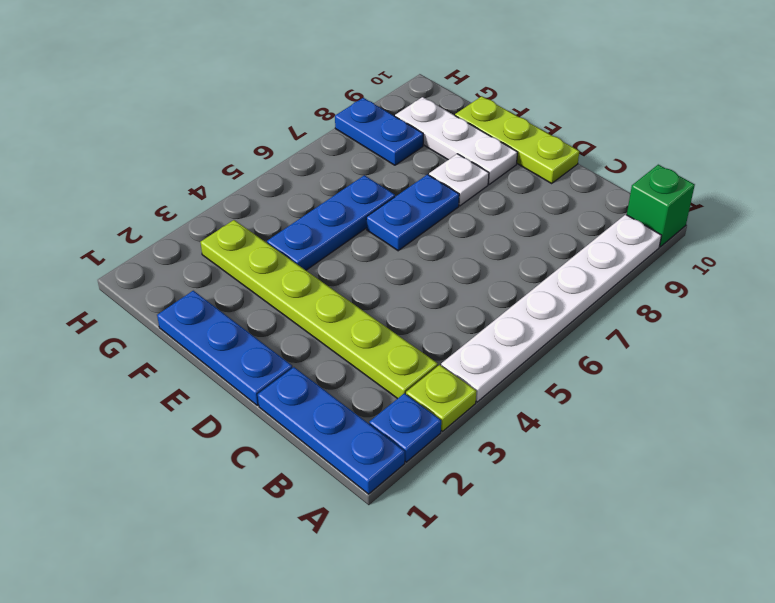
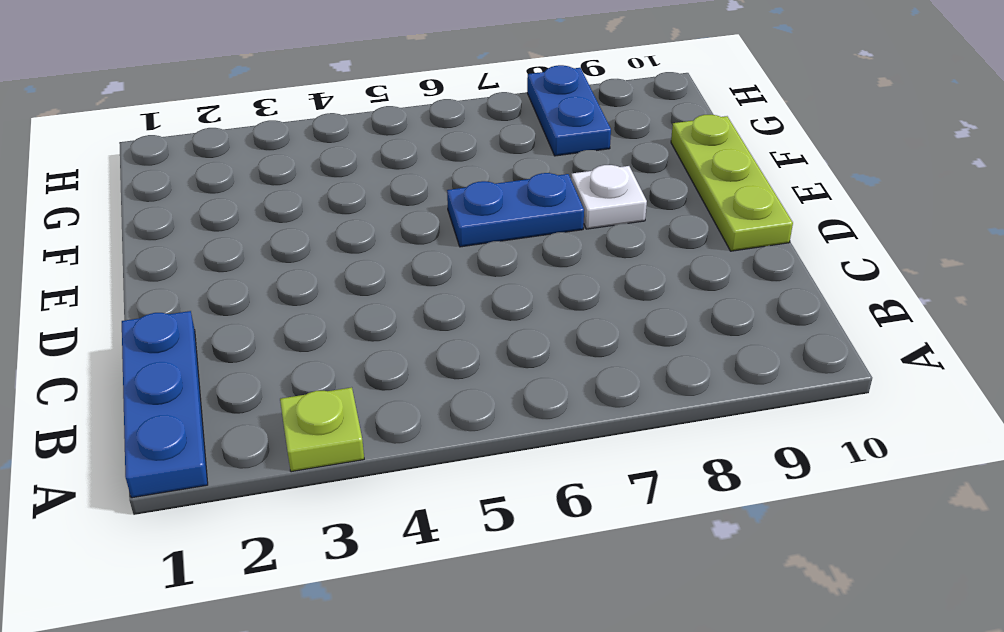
none -> blue plate A2 level 1
none -> white plate A4:A9 level 1
none -> green brick A10 level 1

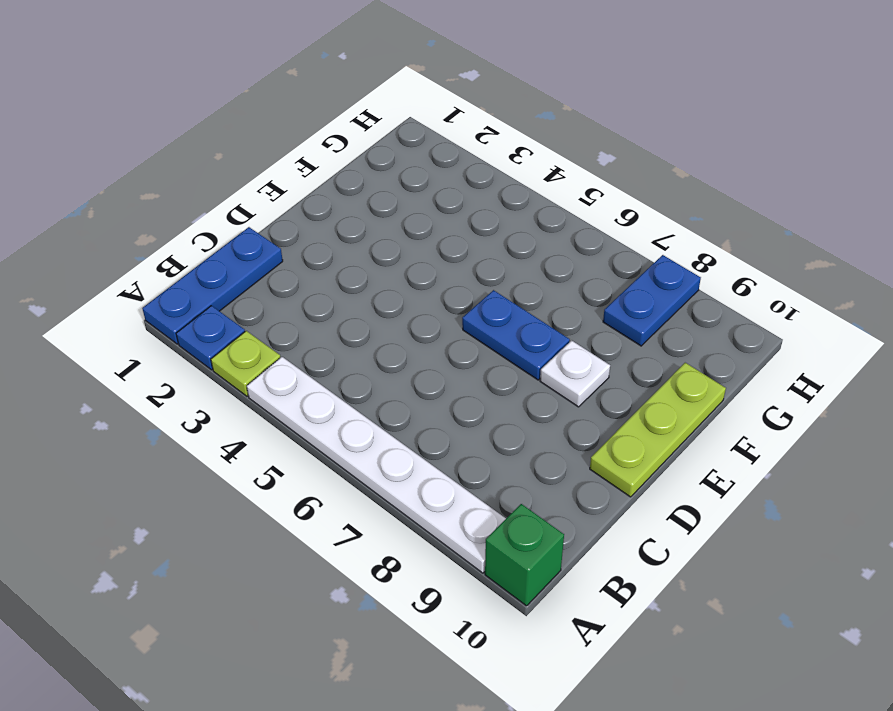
none -> lime plate B3:G3 level 1
none -> blue plate D1:F1 level 1
none -> white plate E9:G9 level 1

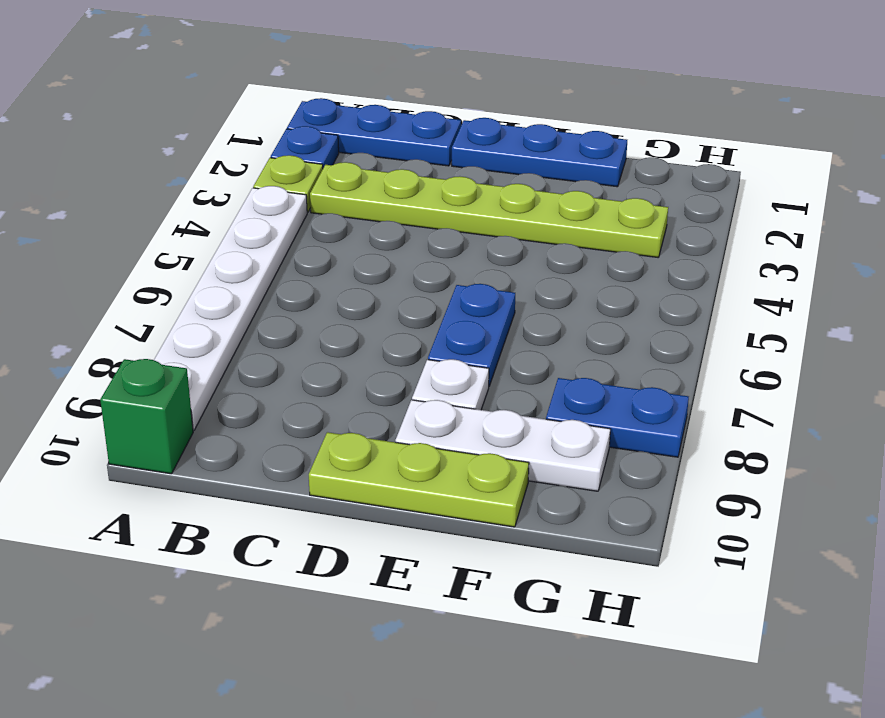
none -> blue plate F4:F6 level 1

